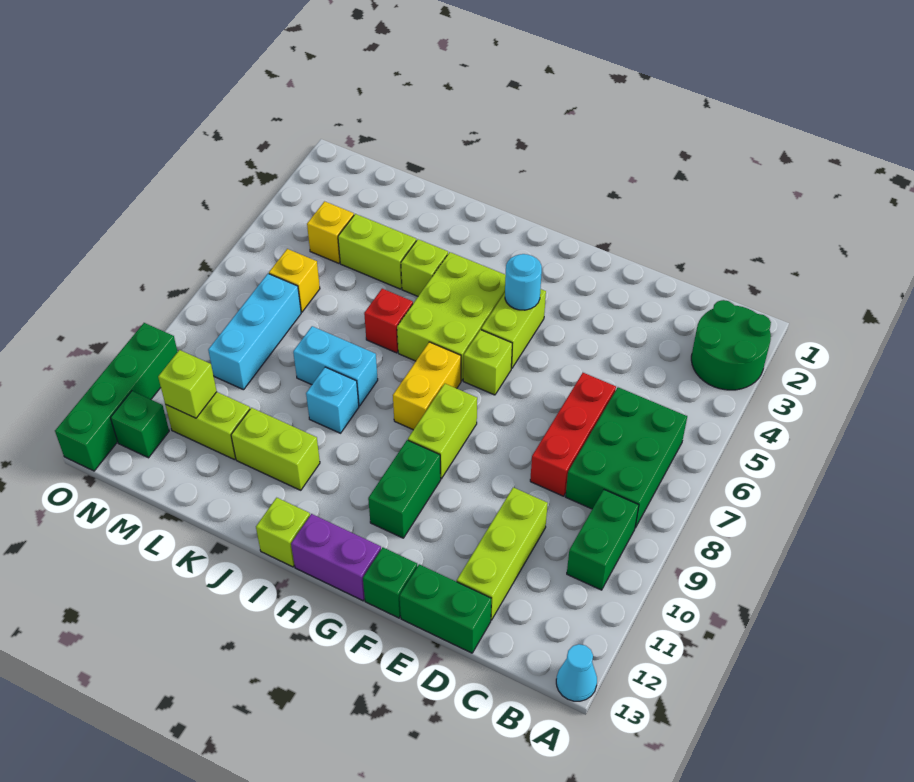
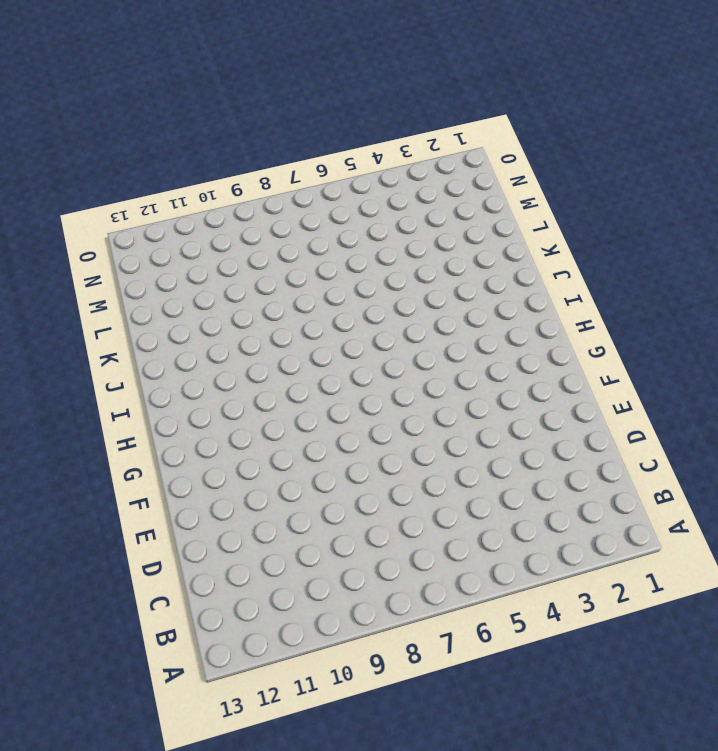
none -> green round brick A2:B3 level 1
none -> cyan cone A13 level 1
none -> green brick B6:C8 level 1
none -> green brick B9:B10 level 1

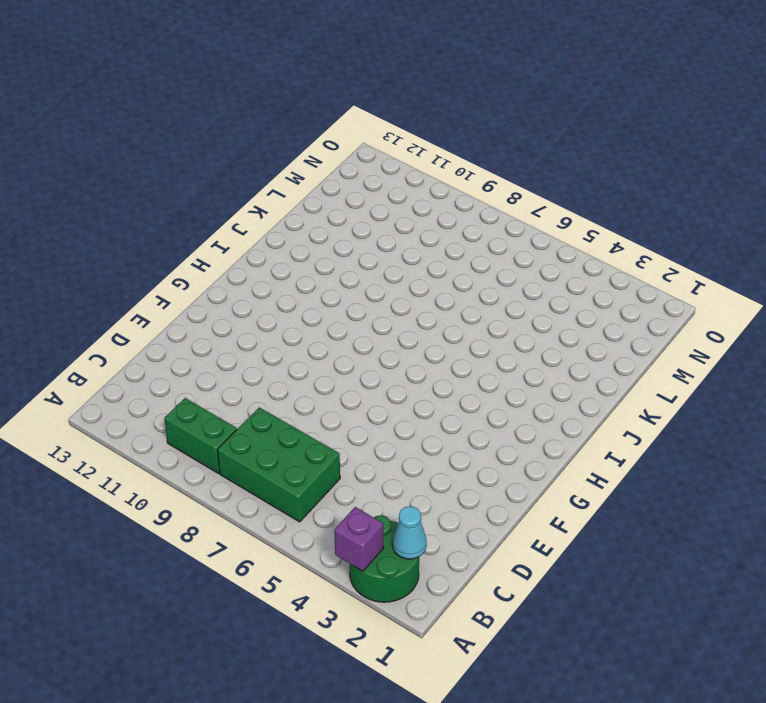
purple brick A3 level 2 -> none
cyan cone B2 level 2 -> cyan cone A13 level 1
none -> red brick D6:D8 level 1
none -> lime brick D10:D12 level 1
none -> green brick D13:E13 level 1
none -> green brick F13 level 1

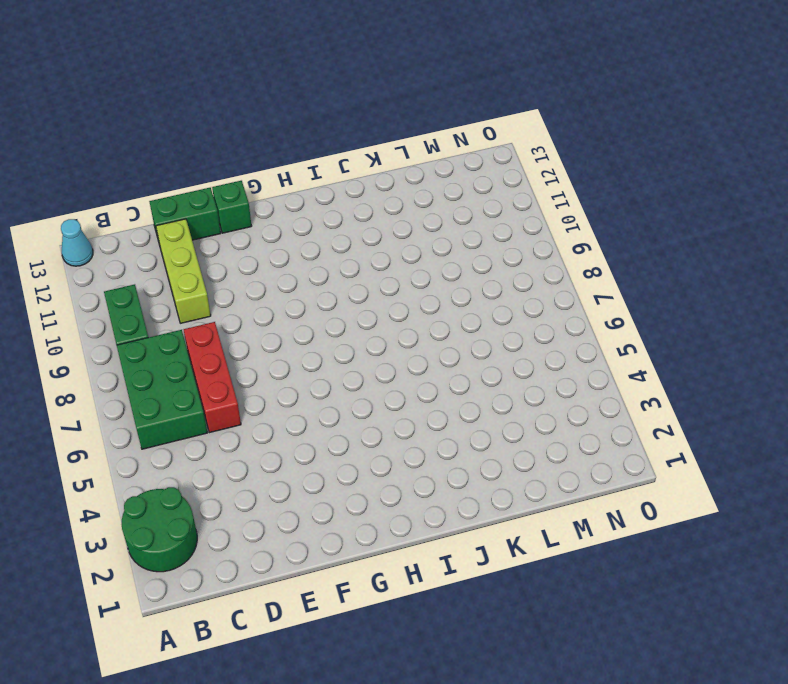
none -> lime brick G4:G5 level 1
none -> lime brick G6 level 1
none -> lime brick G8:G9 level 1
none -> green brick G10:G11 level 1

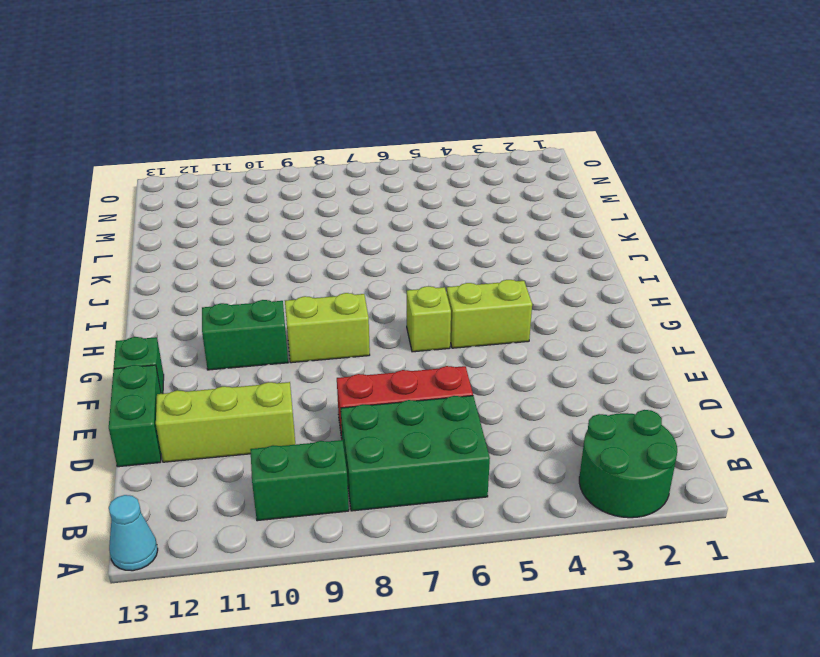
none -> purple brick G13:H13 level 1
none -> lime brick H4:I6 level 1
none -> yellow brick H7:H8 level 1
none -> lime brick I13 level 1

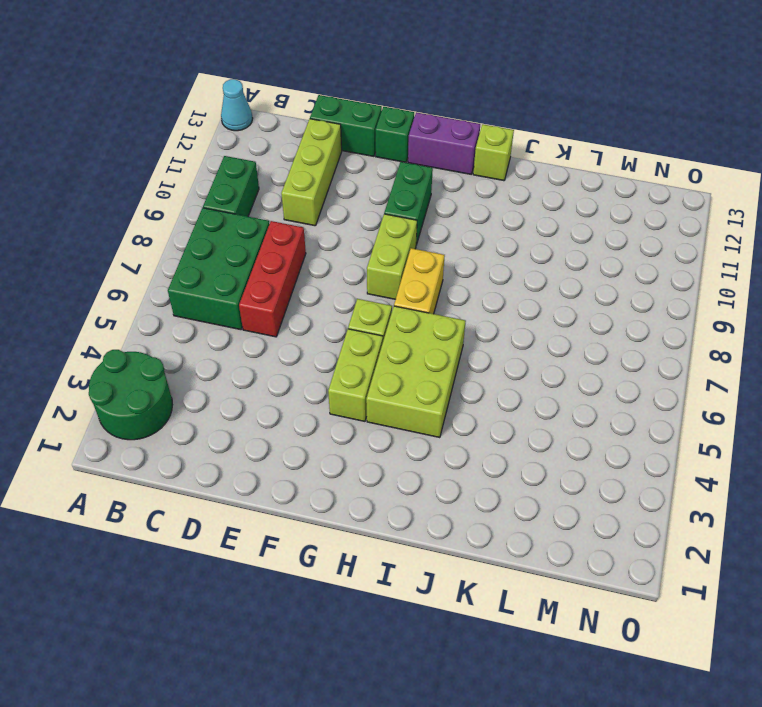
none -> lime brick J4 level 1
none -> red brick J6 level 1
none -> cyan brick J8:K8 level 1
none -> cyan brick J9 level 1

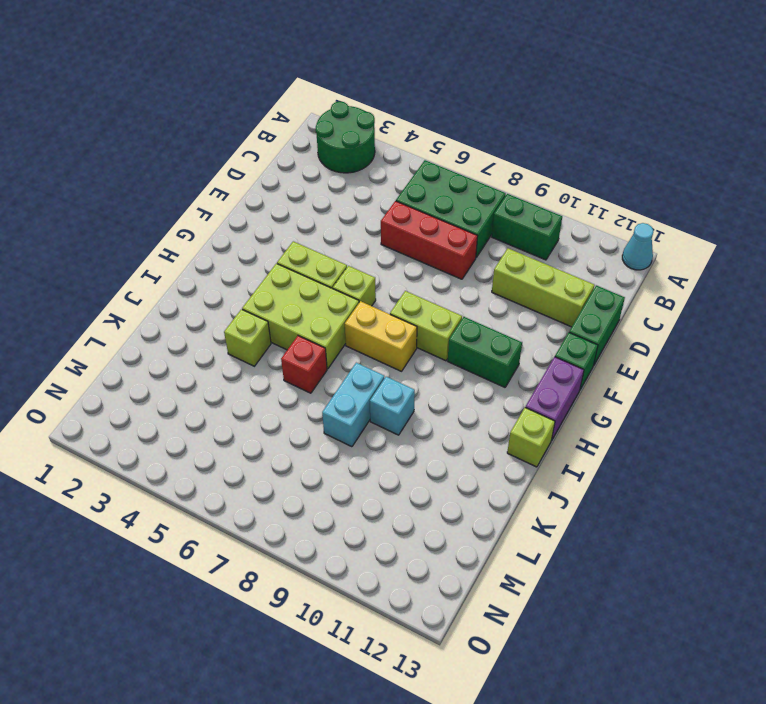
none -> lime brick J11:K11 level 1
none -> lime brick K4:L4 level 1
none -> lime brick L11:M11 level 1
none -> yellow brick M4 level 1

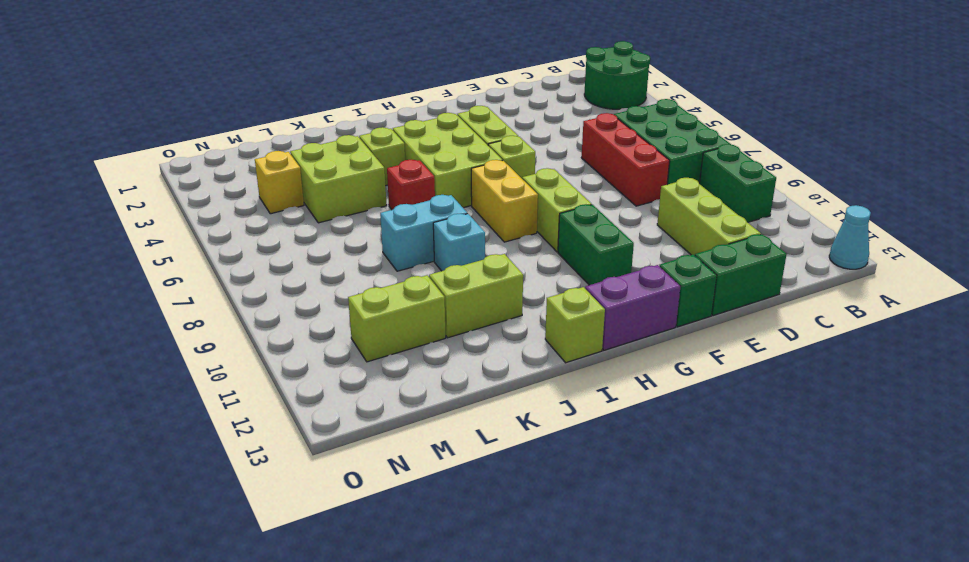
lime brick K4:L5 level 1 -> lime brick K4:L4 level 1
none -> yellow brick M6 level 1
none -> cyan brick M7:M9 level 1
none -> green brick N12 level 1
none -> green brick O10:O13 level 1

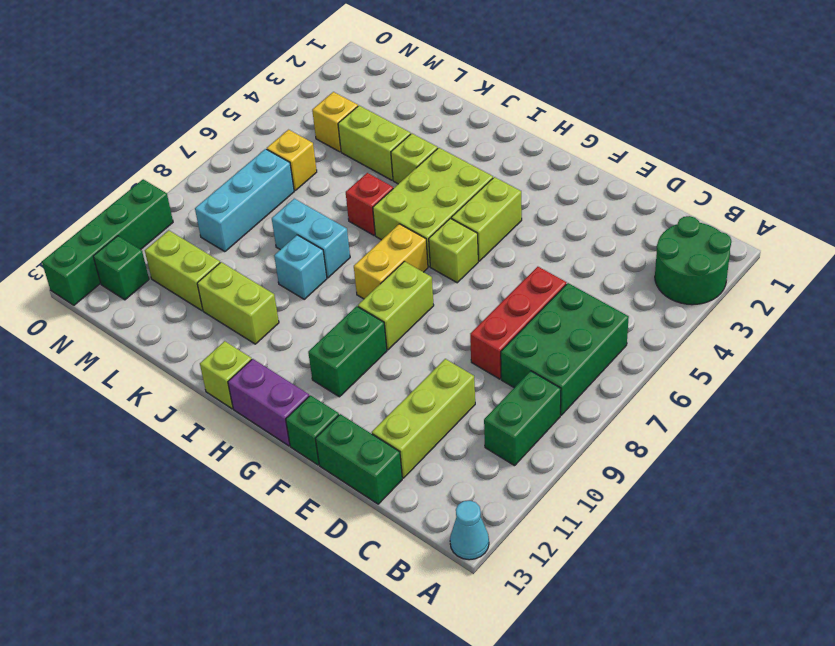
none -> cyan round brick G4 level 2
none -> lime brick M11 level 2

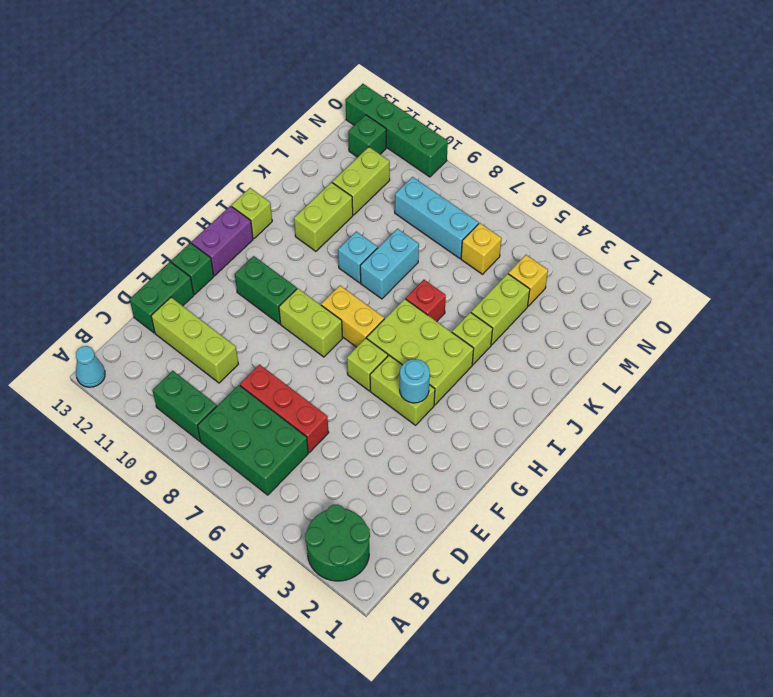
none -> lime brick M11 level 2

